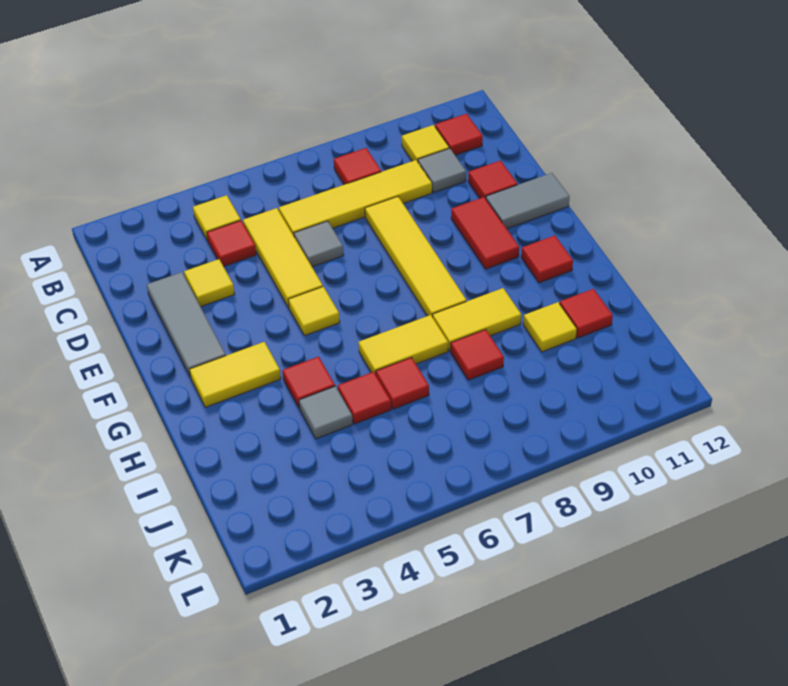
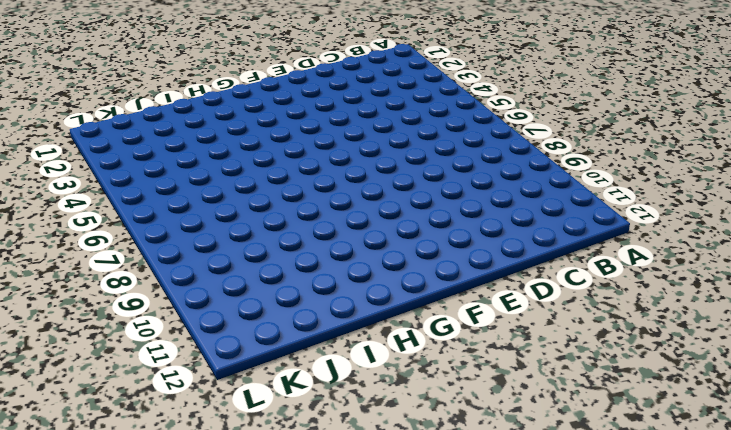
none -> yellow tile B4 level 1
none -> red tile B8 level 1
none -> yellow tile B10 level 1

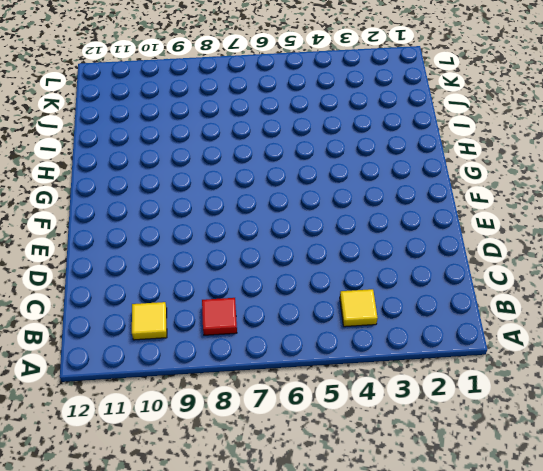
none -> red tile B11 level 1
none -> red tile C4 level 1
none -> yellow tile C5:E5 level 1

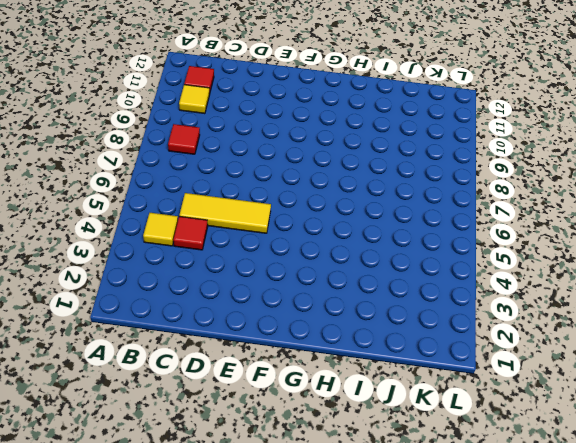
none -> yellow tile C6:C9 level 1
none -> grey tile C10 level 1
none -> grey tile D2:F2 level 1

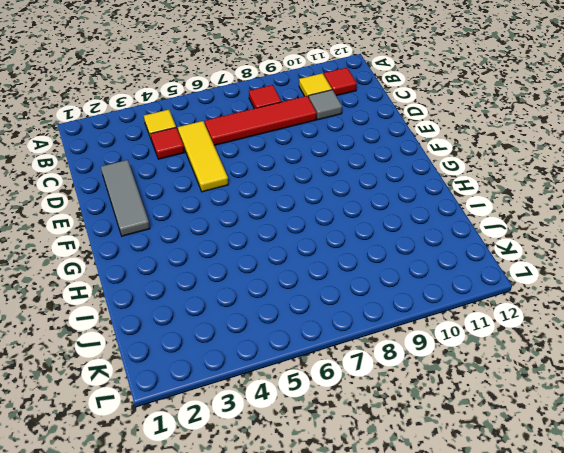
red tile C6:C9 level 1 -> yellow tile C6:C9 level 1
none -> yellow tile D3 level 1
none -> grey tile D6 level 1
none -> yellow tile D8:G8 level 1

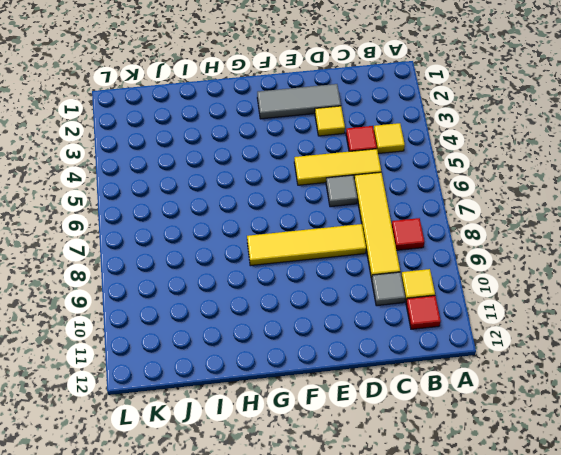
none -> red tile D11 level 1
none -> red tile E10:F10 level 1
none -> grey tile E11:E12 level 1

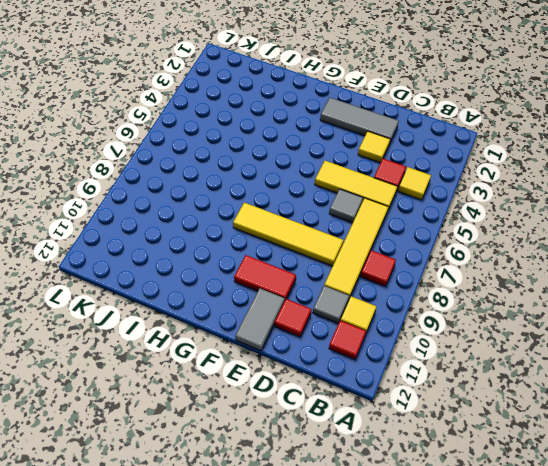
none -> yellow tile F5 level 1
none -> yellow tile G2:G3 level 1
none -> red tile G11 level 1

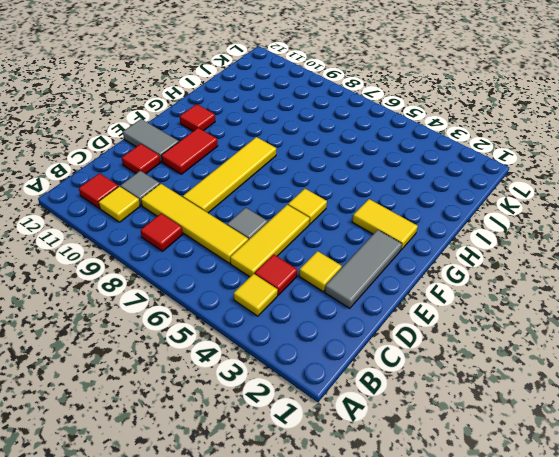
none -> red tile H4 level 1
none -> yellow tile H6:H7 level 1
none -> yellow tile H8:H9 level 1

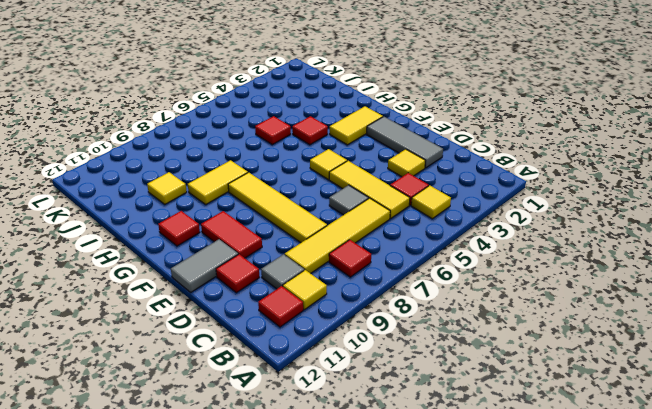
none -> yellow tile H6:H7 level 1
none -> grey tile I4 level 1
none -> red tile I6 level 1

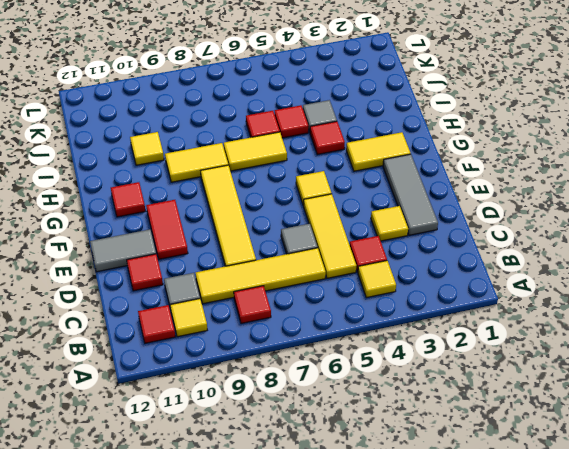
none -> red tile I8 level 1
none -> red tile I11 level 1

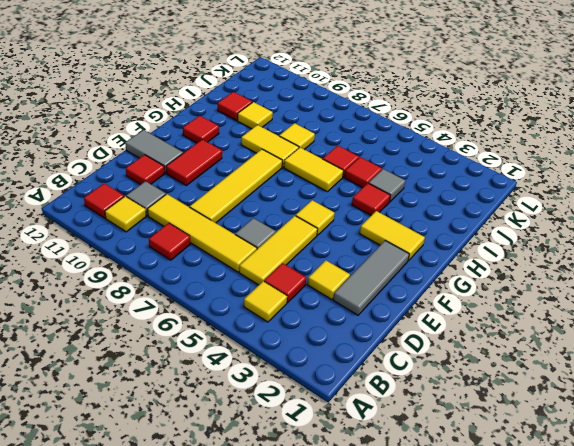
yellow tile I8 level 1 -> red tile I8 level 1

